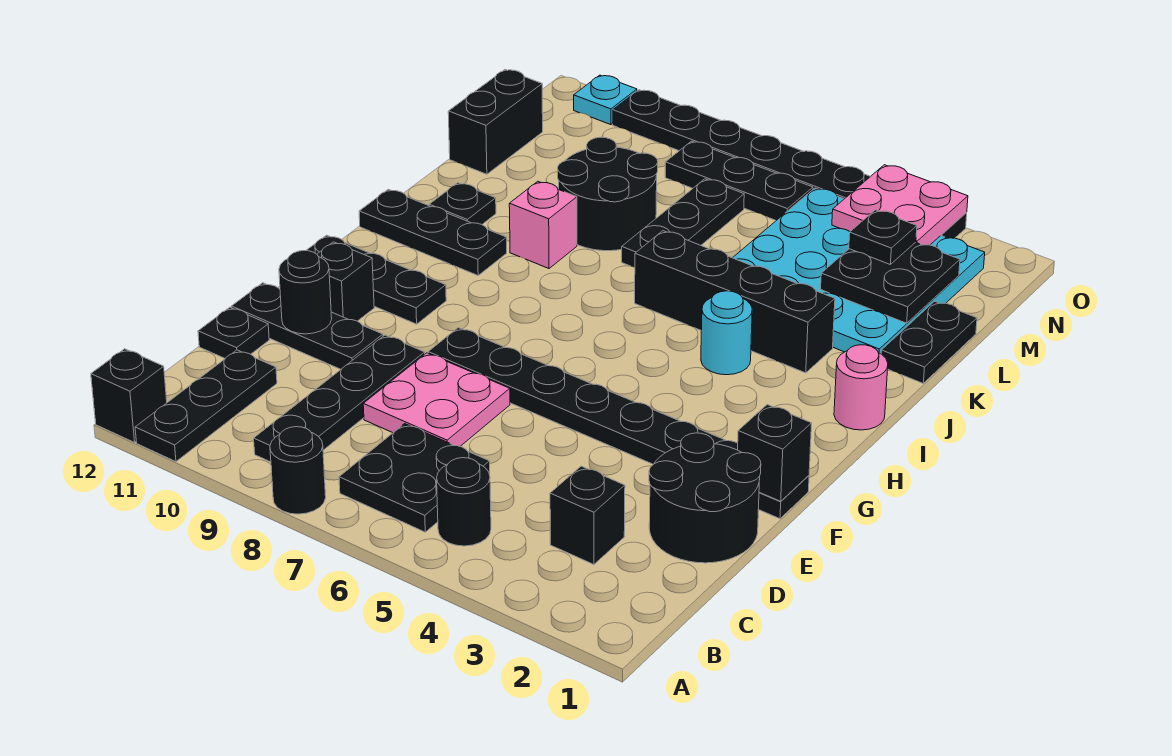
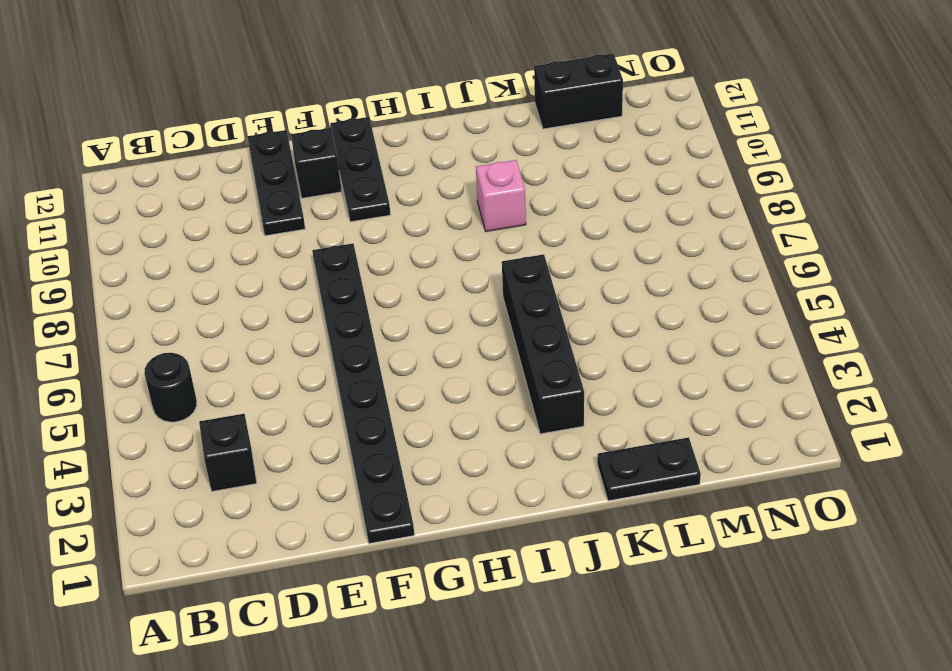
none -> black round brick A8 level 1
none -> black plate A11:C11 level 1
none -> black brick A12 level 1
none -> black plate B6:C7 level 1

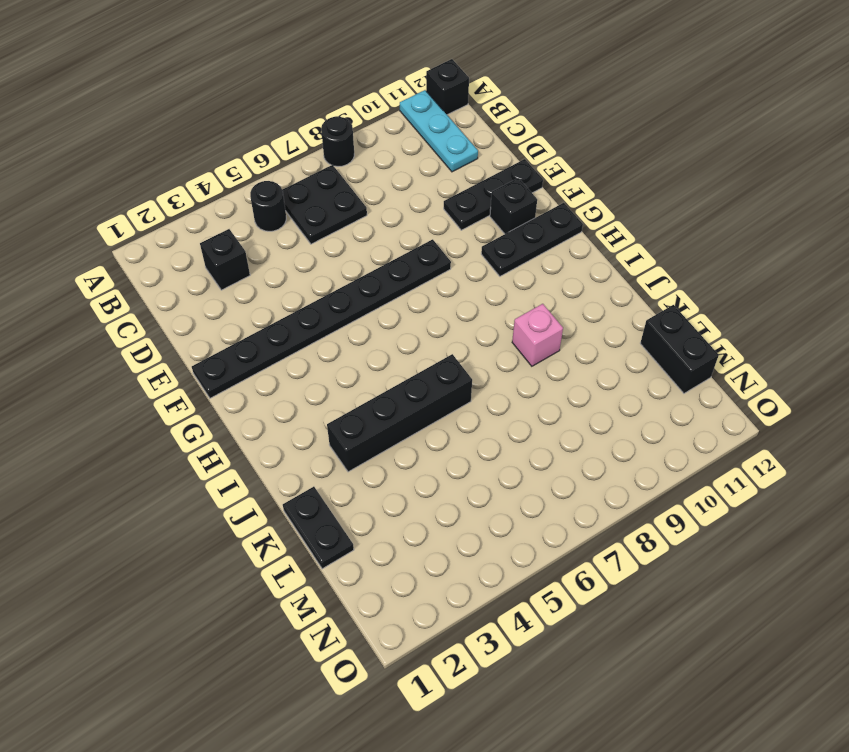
cyan plate A11:C11 level 1 -> black plate A11:C11 level 1
none -> black plate B9:E9 level 1
none -> black round brick D1:E2 level 1
none -> pink plate D7:E8 level 1
none -> black plate D12 level 1

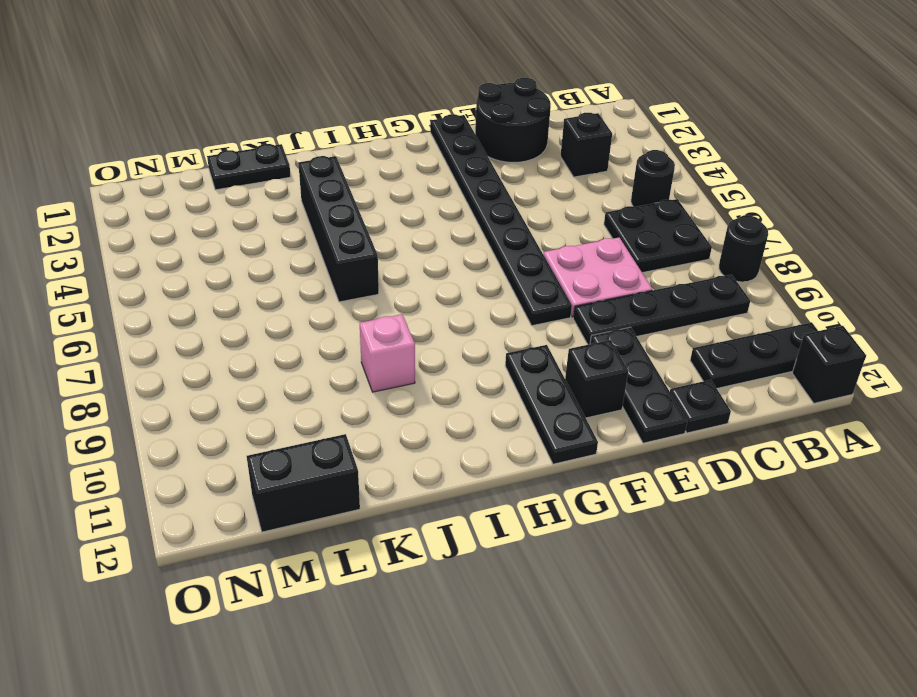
none -> pink round brick I1 level 1
none -> cyan round brick I4 level 1
none -> black plate I10:I12 level 1
none -> black plate J11 level 1

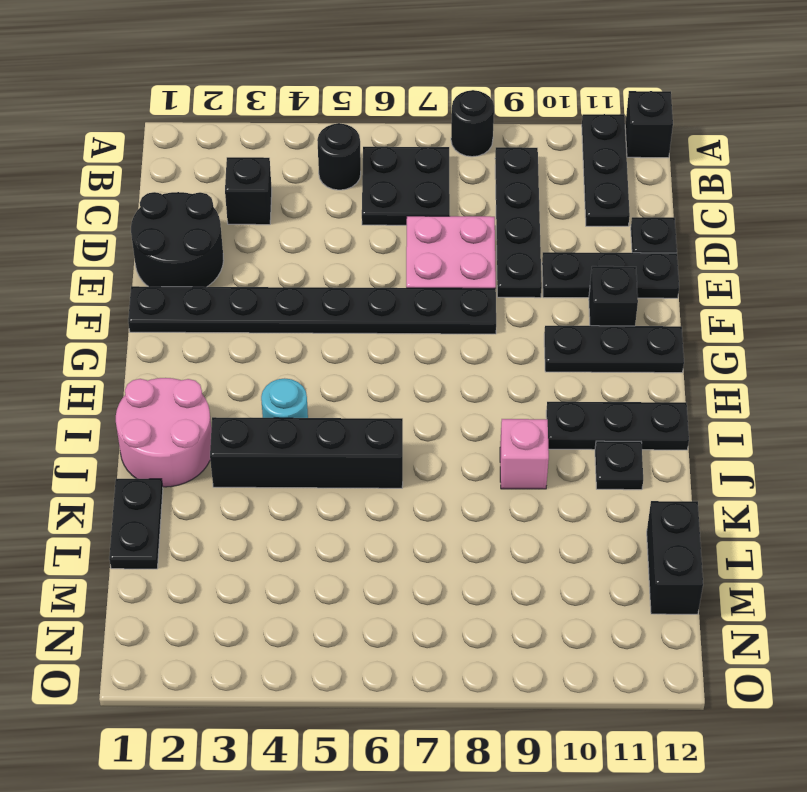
pink round brick I1:J2 level 1 -> pink round brick I1 level 1
none -> cyan plate K2:N5 level 1
none -> black plate K7:M7 level 1
none -> black round brick K8:L9 level 1
none -> black plate N6:N8 level 1

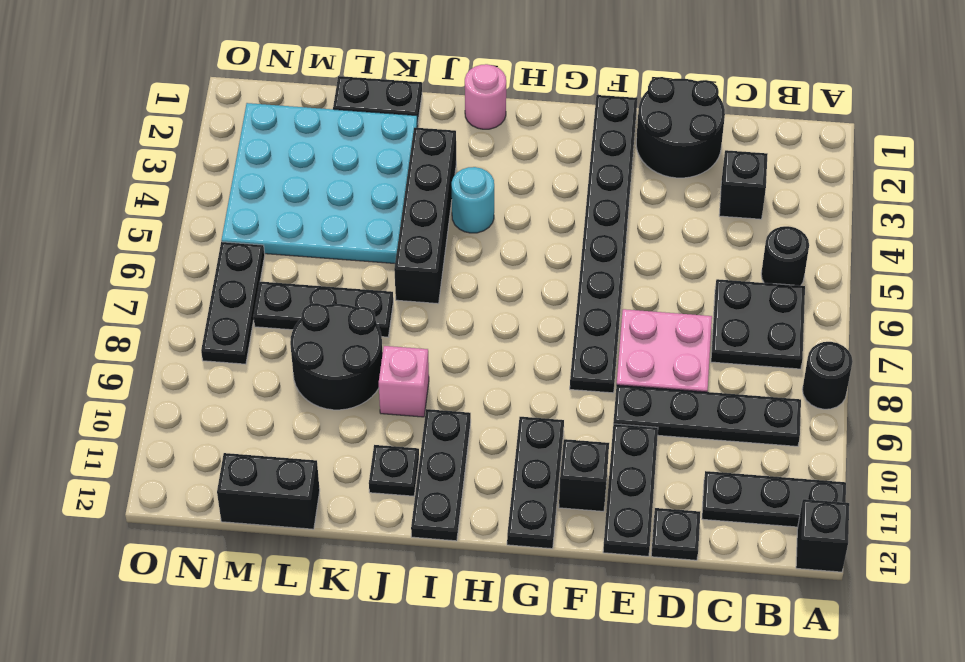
none -> black plate O3:O10 level 1
none -> cyan plate O11 level 1
none -> black round brick E11 level 2
none -> black brick F1 level 2

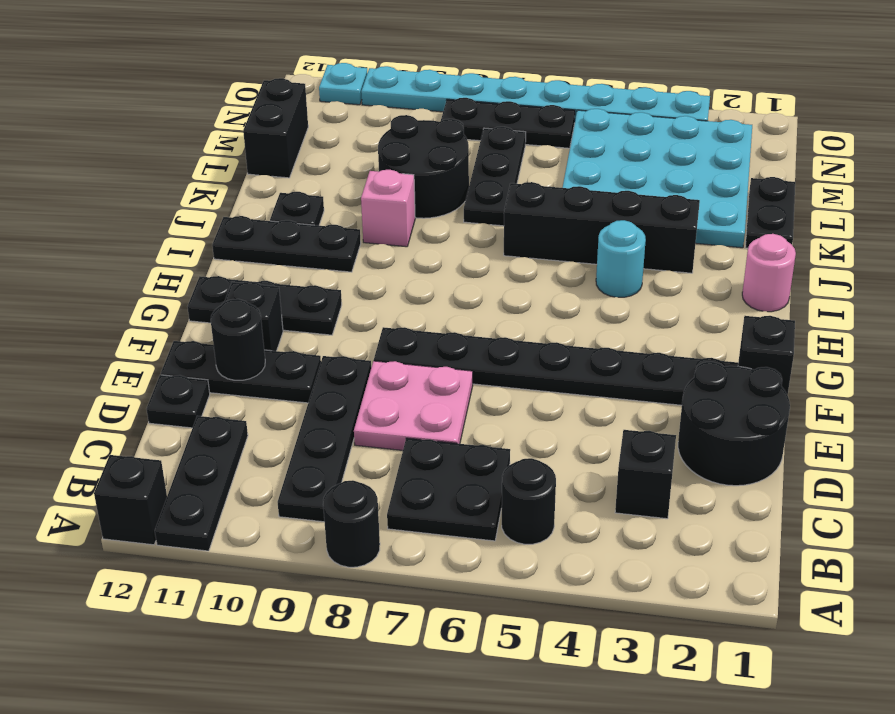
cyan plate O3:O10 level 1 -> black plate O3:O10 level 1
none -> black plate L2:M3 level 2
none -> pink plate N3:O4 level 2
none -> black plate M3 level 3

